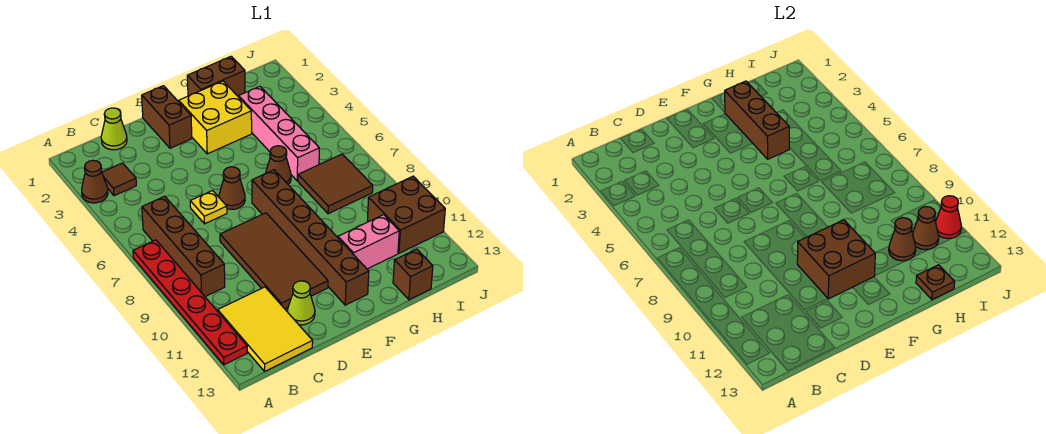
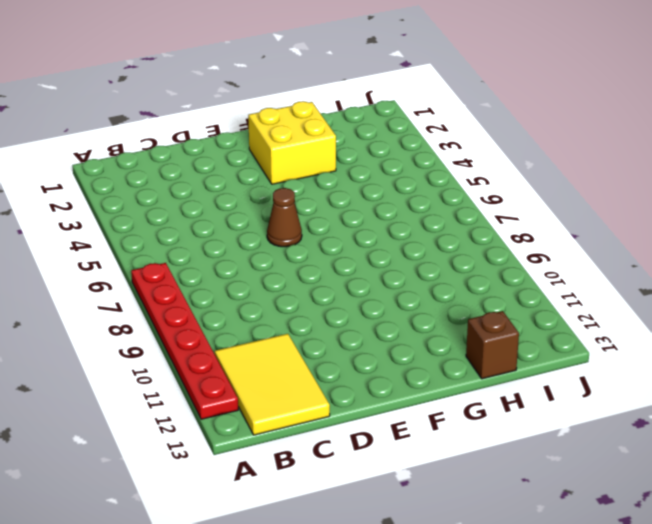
none -> brown cone A3 level 1
none -> brown tile B3 level 1
none -> brown brick B6:B9 level 1

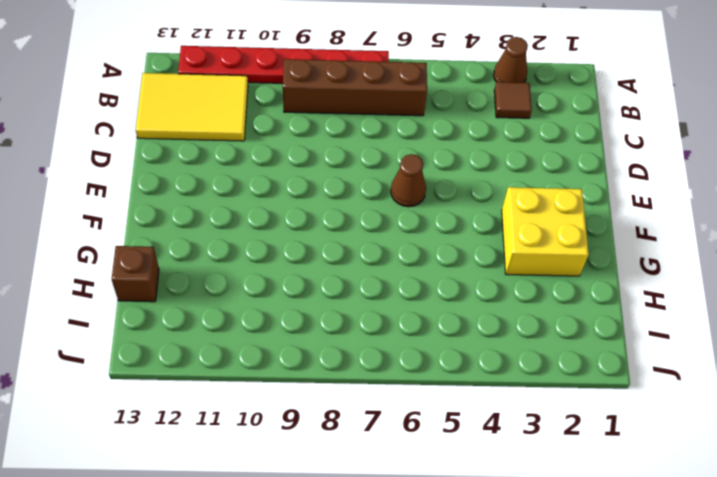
none -> lime cone C1 level 1
none -> yellow plate D6 level 1
none -> brown tile D8:E11 level 1

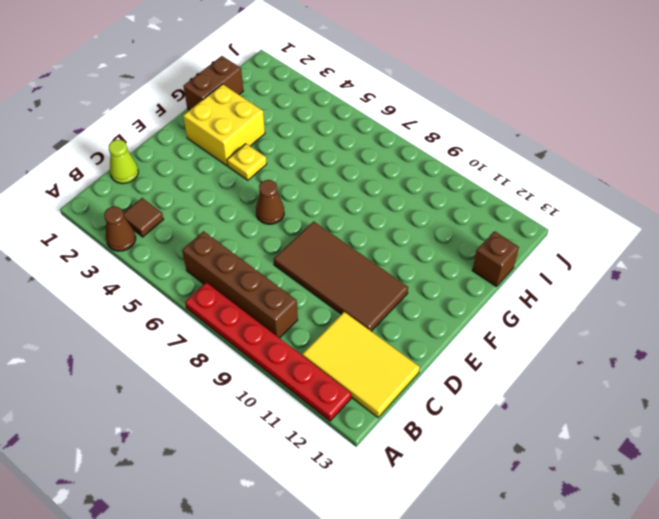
yellow plate F4 level 1 -> yellow plate D6 level 1
none -> lime cone D12 level 1
none -> brown brick E1:E2 level 1
none -> brown brick F7:F12 level 1

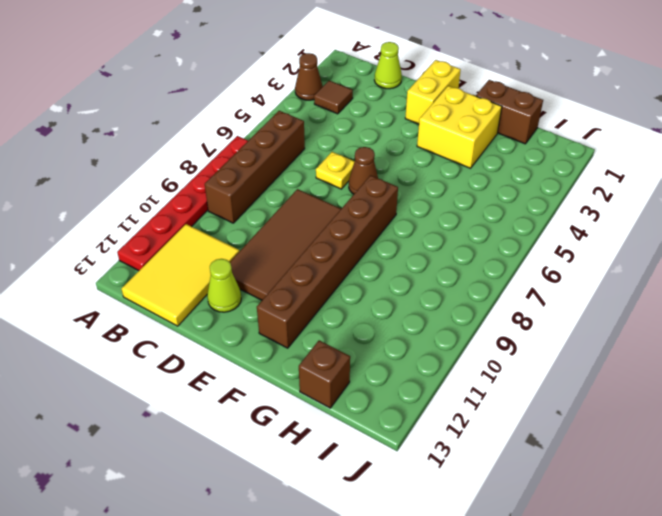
yellow brick E1:E2 level 1 -> brown brick E1:E2 level 1
none -> brown cone G6 level 1
none -> pink brick G11:H11 level 1
none -> pink brick H3:H6 level 1

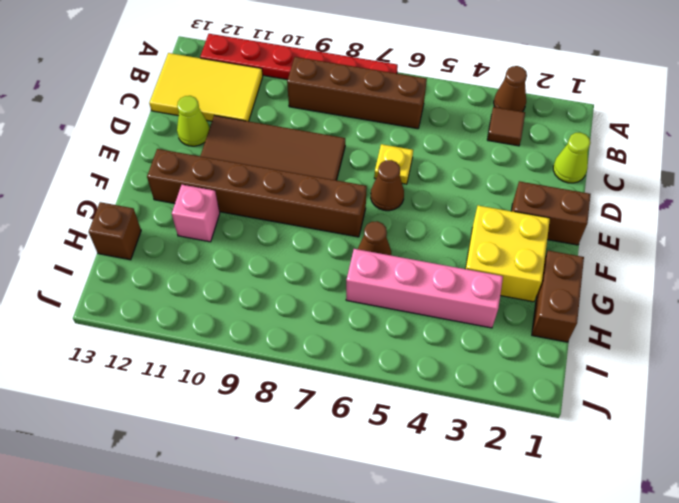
pink brick G11 level 1 -> pink brick G11:H11 level 1
none -> brown tile H7:I8 level 1
none -> brown brick I10:J11 level 1
none -> brown brick E10:F11 level 2

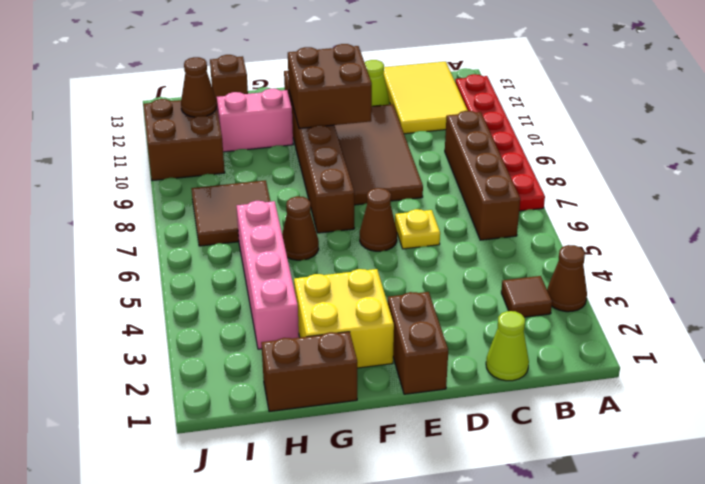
none -> brown brick G2:G4 level 2
none -> brown cone H11 level 2
none -> brown plate H13 level 2

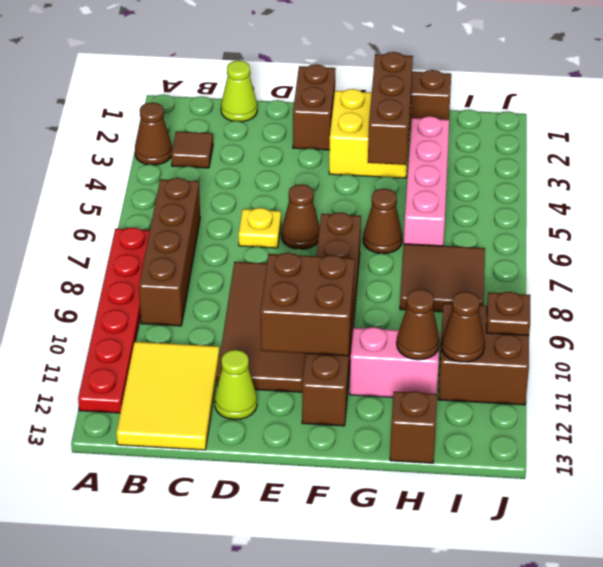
brown plate J10 level 2 -> brown plate H13 level 2
none -> red cone J11 level 2

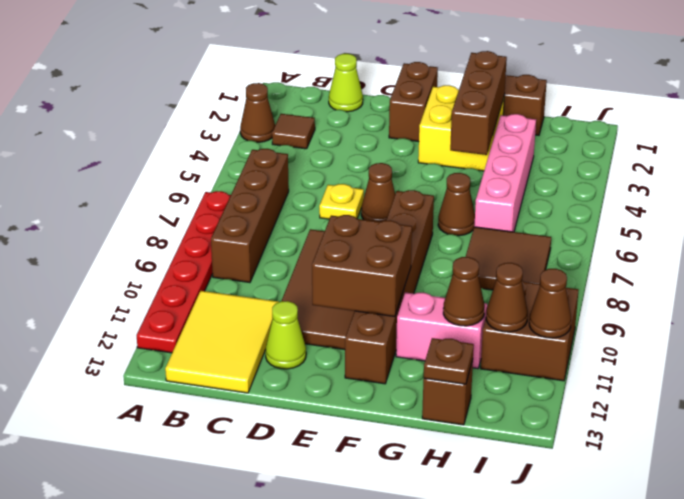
brown cone J11 level 2 -> red cone J11 level 2

